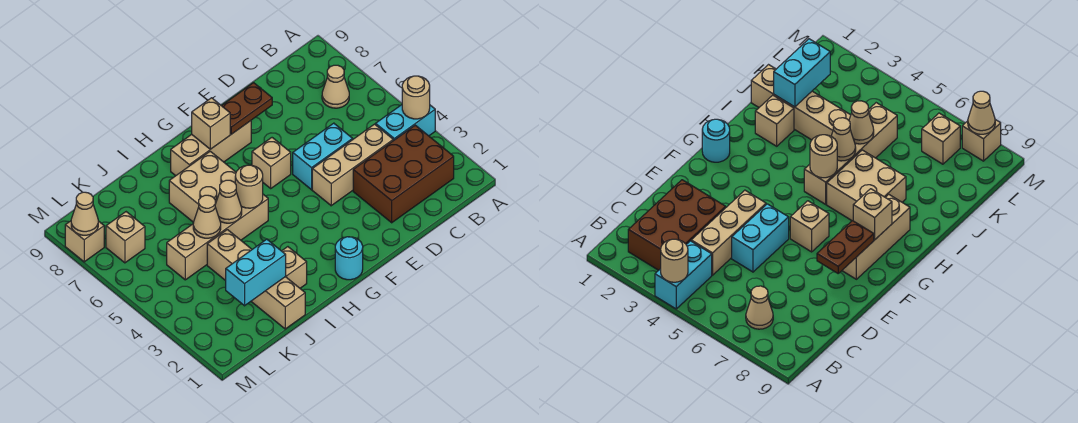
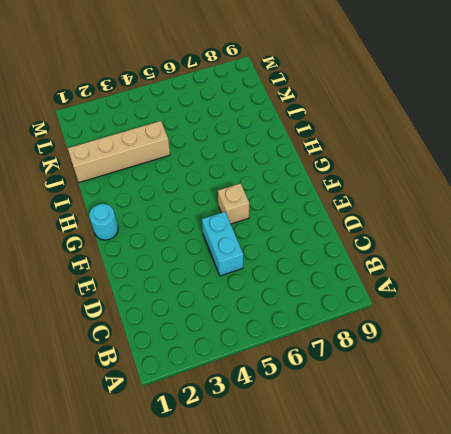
none -> cyan brick A4:B4 level 1
none -> brown brick B2:D3 level 1
none -> tan cone B7 level 1

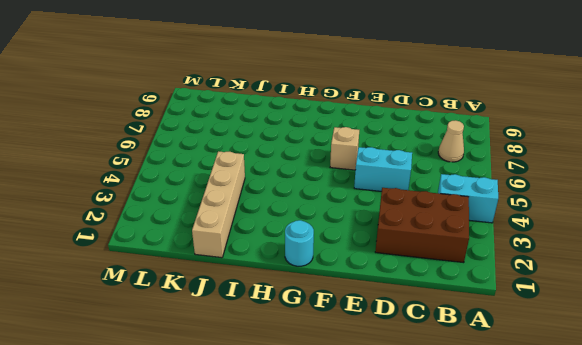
none -> tan brick C4:E4 level 1
none -> tan brick F8:H8 level 1
none -> tan brick H5:K5 level 1

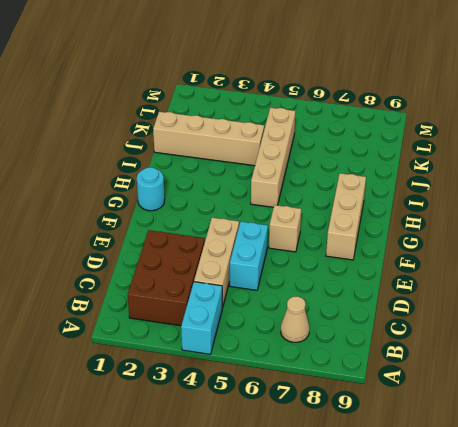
none -> tan brick H6:I7 level 1
none -> tan brick I2 level 1
none -> tan brick L7 level 1

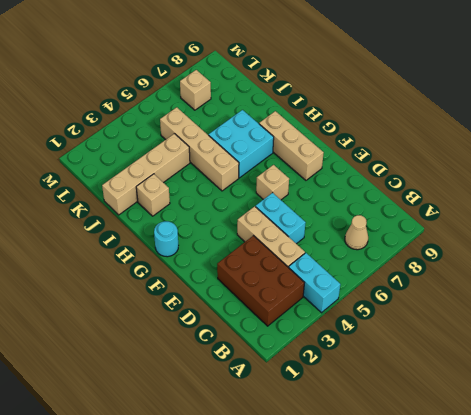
cyan brick H6:I7 level 1 -> tan brick H6:I7 level 1
none -> tan brick M8 level 1
none -> tan round brick A4 level 2
none -> brown plate E8:F8 level 2

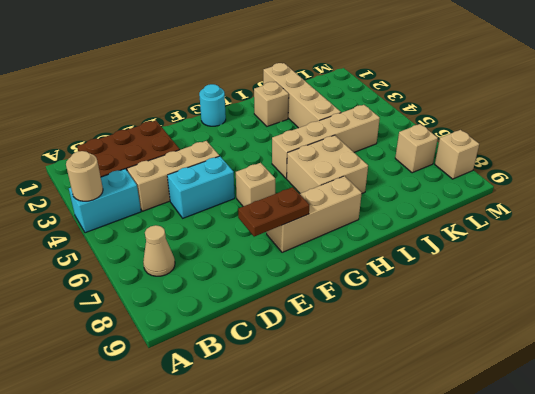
none -> tan brick G8 level 2
none -> tan round brick H5 level 2
none -> tan cone I5 level 2

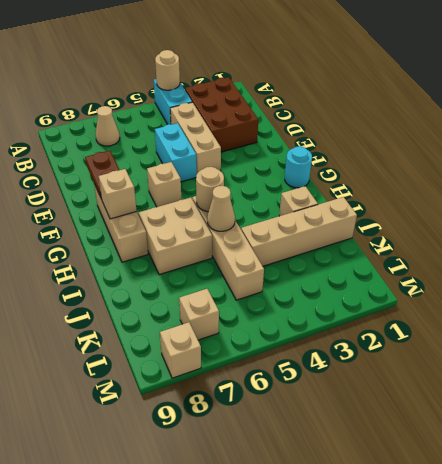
none -> cyan brick J2:K2 level 2
none -> tan cone J5 level 2
none -> tan cone M8 level 2

